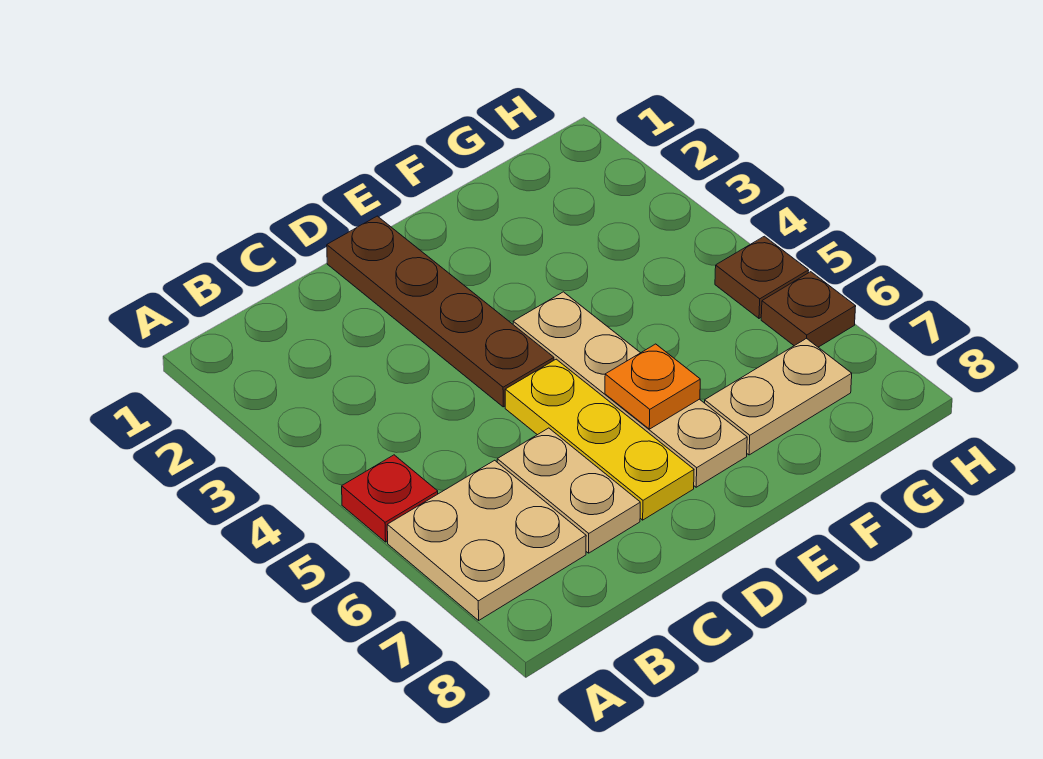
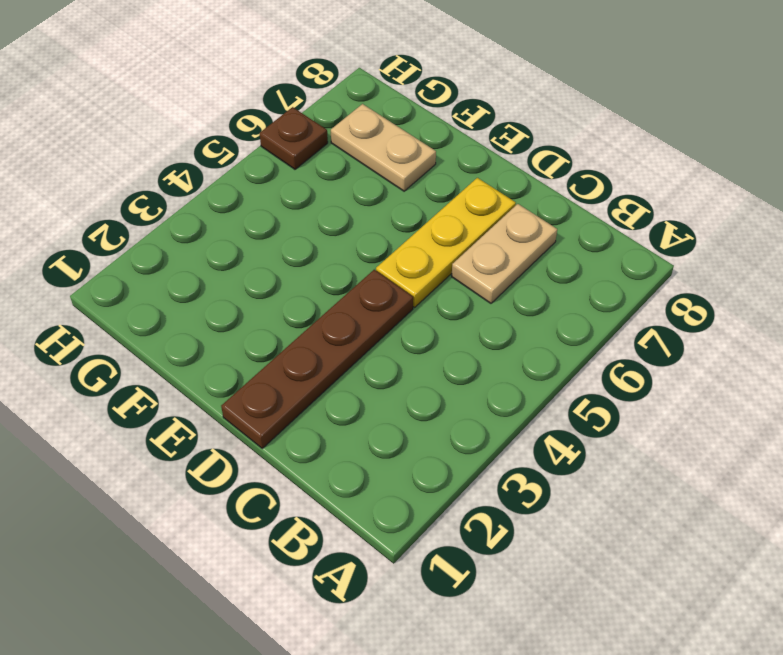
none -> red plate A5 level 1
none -> tan plate A6:B7 level 1

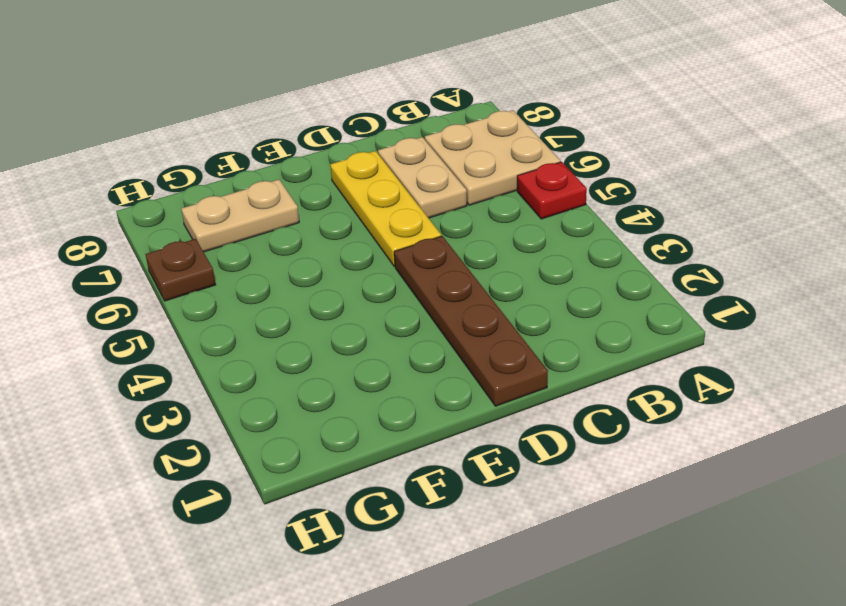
none -> tan plate E4:E7 level 1
none -> brown plate H5 level 1

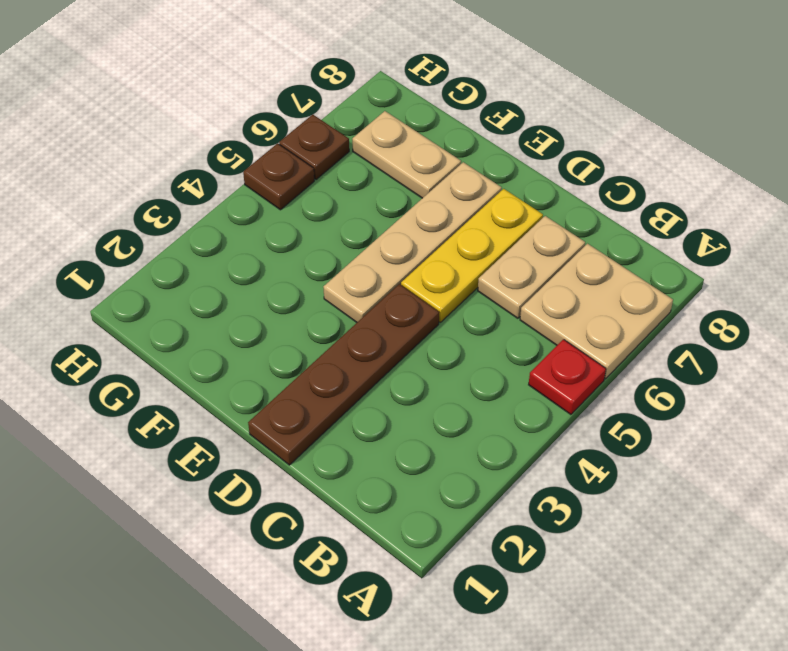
none -> orange plate E6 level 2

